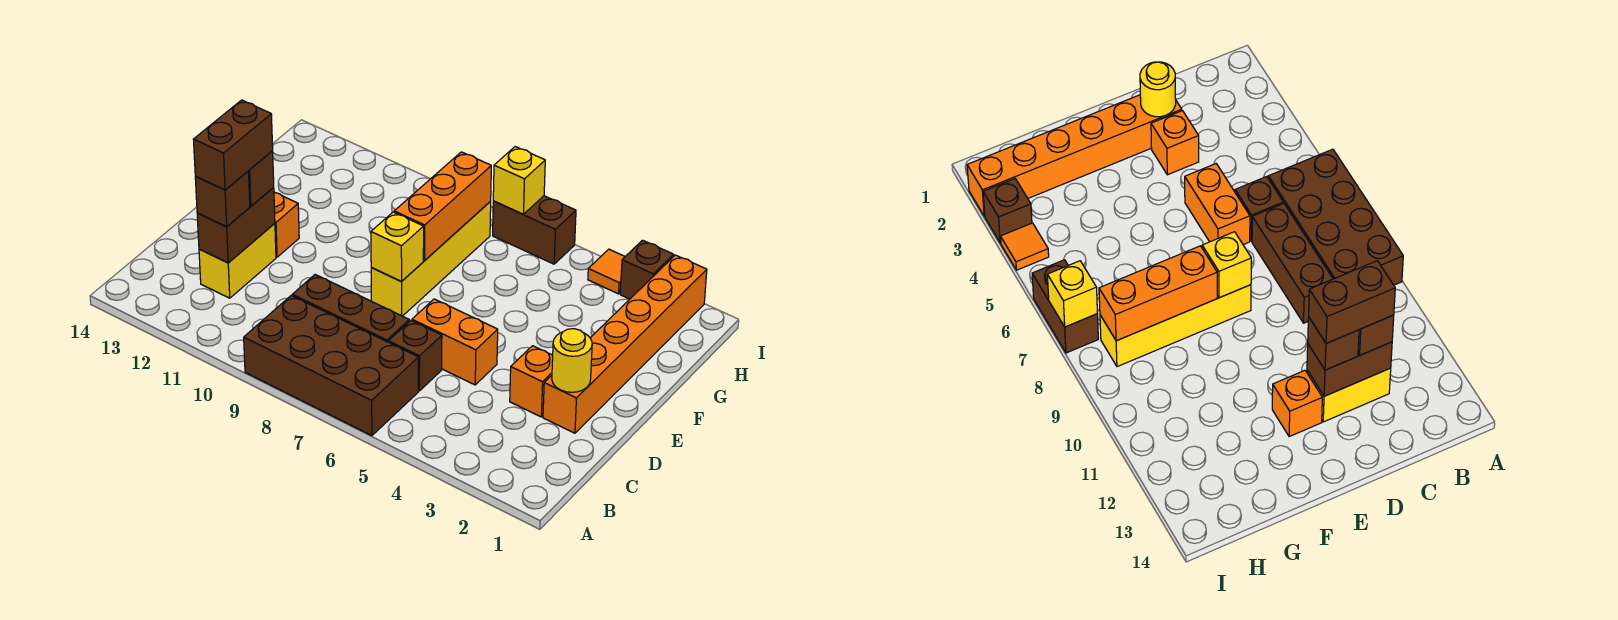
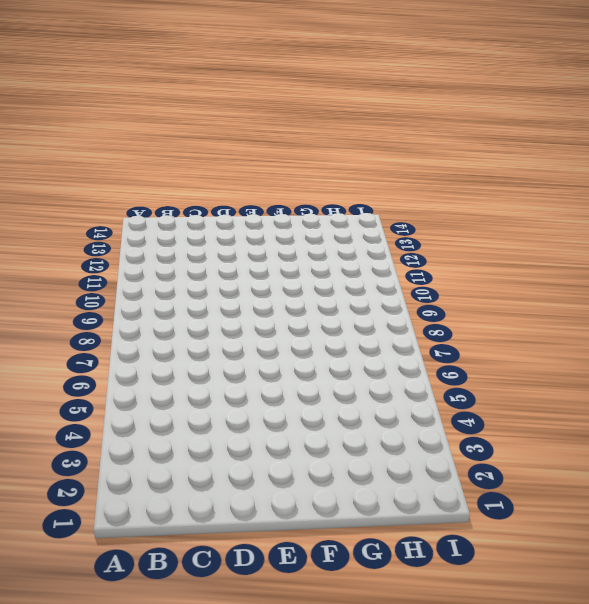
none -> brown brick A6:B9 level 1
none -> brown brick C6 level 1
none -> brown brick C7:C9 level 1

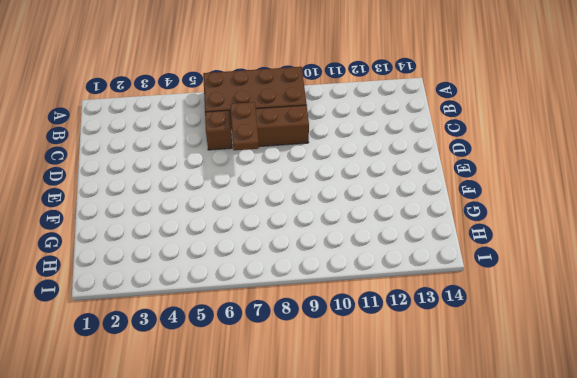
brown plate C7:D7 level 2 -> none
none -> yellow brick C12:D12 level 1
none -> orange brick D2:I2 level 1
none -> orange brick D3 level 1

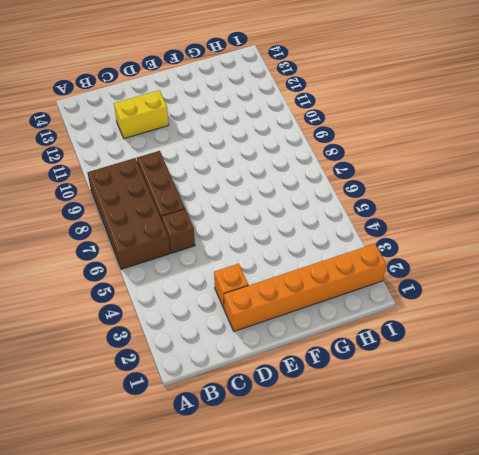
none -> orange brick D5:D6 level 1
none -> yellow brick E8:H8 level 1
none -> orange brick E12 level 1

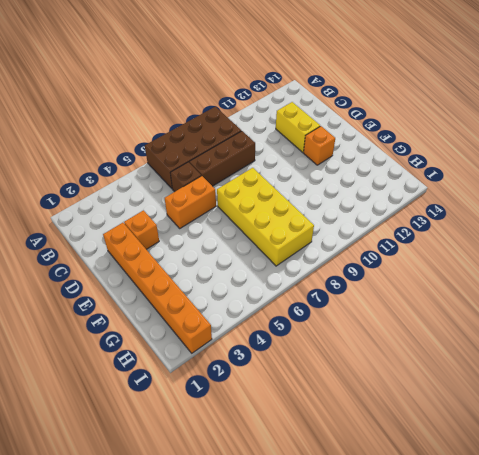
yellow brick E7:H8 level 1 -> yellow brick E8:H8 level 1
none -> brown brick I3 level 1
none -> orange tile I4 level 1
none -> brown brick I6:I7 level 1

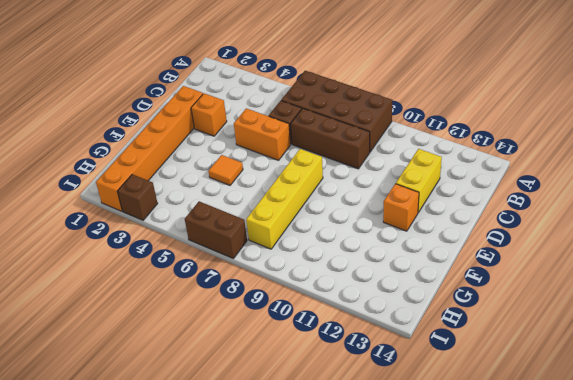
orange tile F5 level 1 -> orange tile I4 level 1
none -> brown brick C12:D12 level 2
none -> yellow round brick D2 level 2
none -> yellow brick E8 level 2

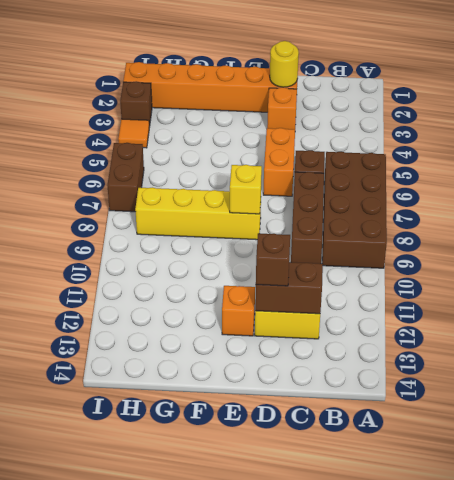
none -> orange brick F8:H8 level 2
none -> yellow brick I7 level 2
none -> brown brick C12 level 3

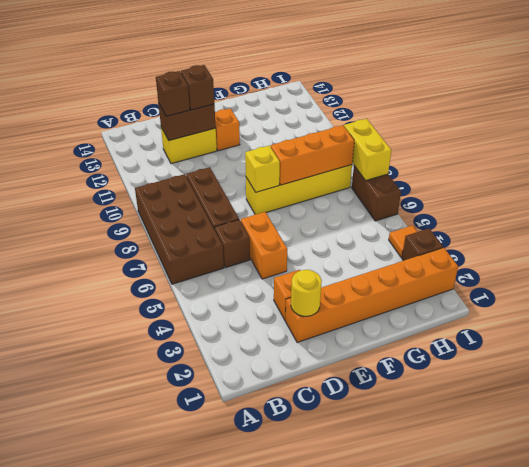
yellow brick I7:I8 level 2 -> yellow brick I7 level 2
none -> brown brick C12:D12 level 4

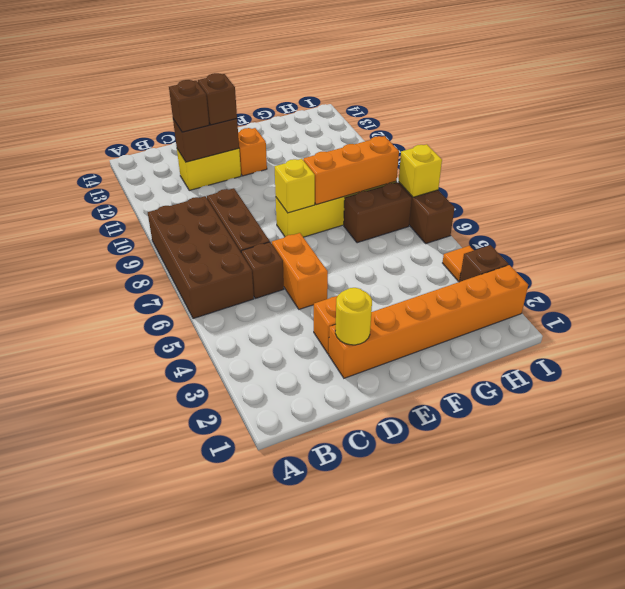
brown brick G7:H7 level 1 -> brown brick C12:D12 level 4

